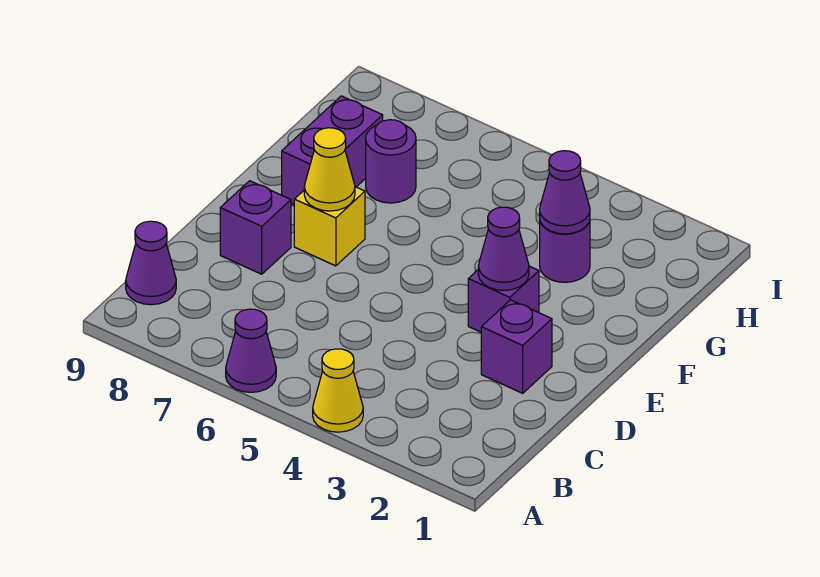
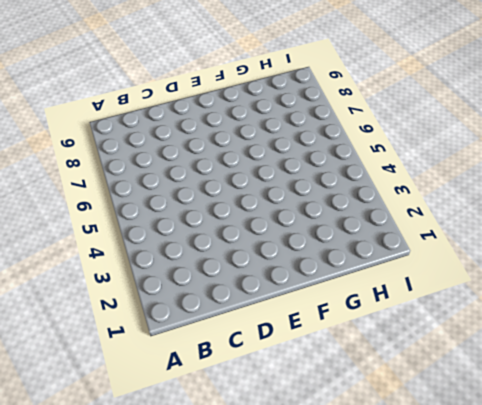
none -> yellow cone A4 level 1
none -> purple cone A6 level 1
none -> purple cone B9 level 1

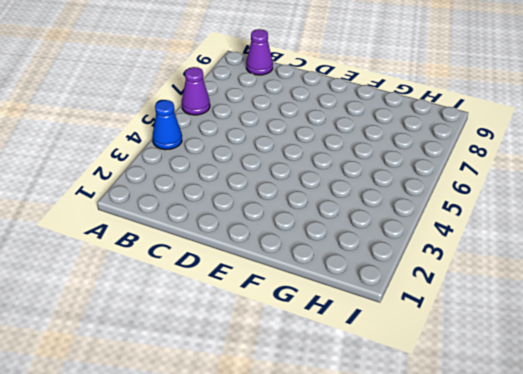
blue cone A4 level 1 -> yellow cone A4 level 1
none -> purple brick D2 level 1
none -> purple brick D8 level 1
none -> purple brick E3 level 1

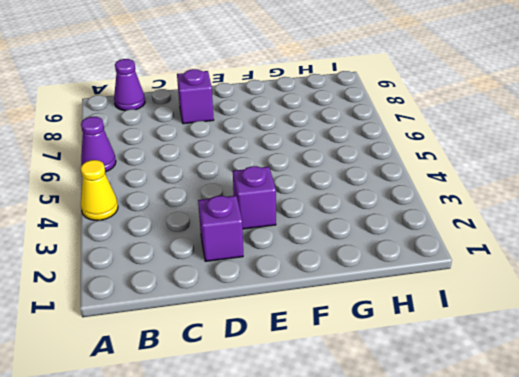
none -> yellow brick E7 level 1
none -> purple brick F8:G8 level 1
none -> purple round brick G3 level 1

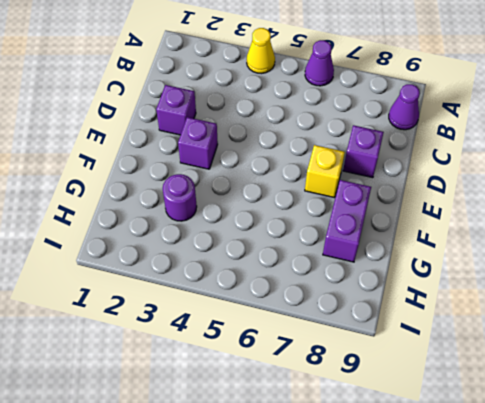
none -> purple round brick G7 level 1
none -> purple cone E3 level 2
none -> yellow cone E7 level 2

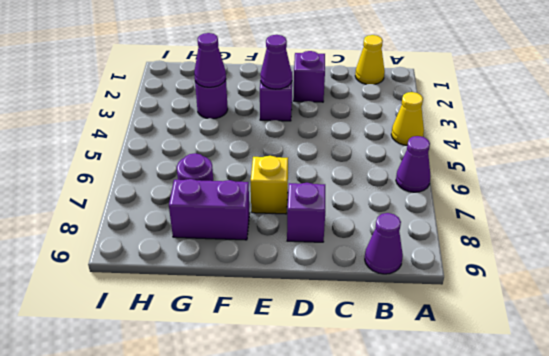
yellow cone B1 level 1 -> yellow cone E7 level 2

